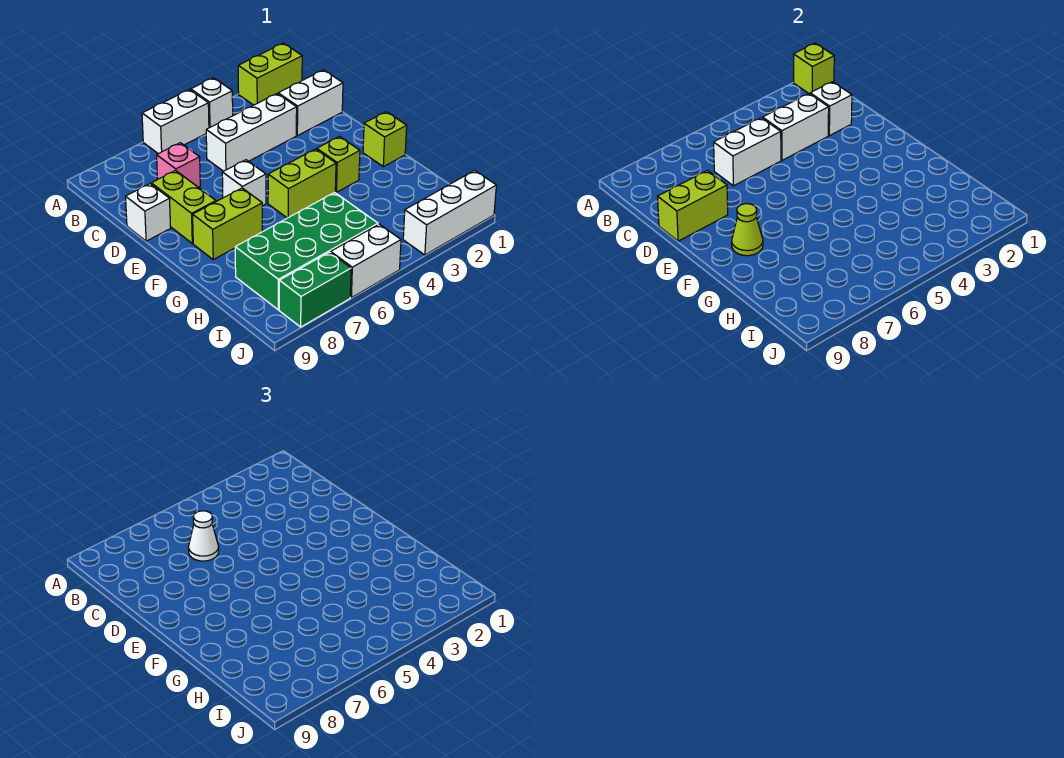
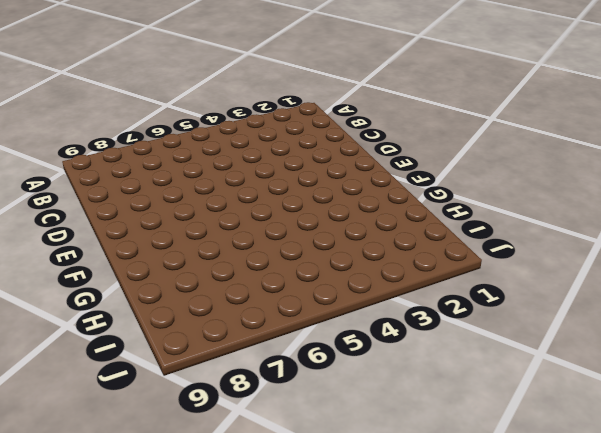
none -> lime brick A1:A2 level 1
none -> white brick A4 level 1
none -> white brick A5:A6 level 1

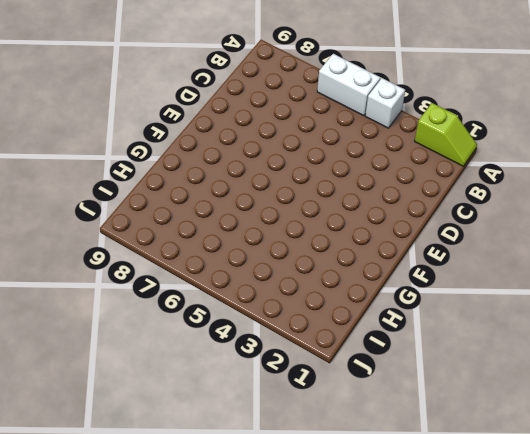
lime slope A1:A2 level 1 top 2 -> lime brick A1:A2 level 1
none -> white brick C1:C2 level 1
none -> white brick C3:C5 level 1
none -> pink brick C7 level 1

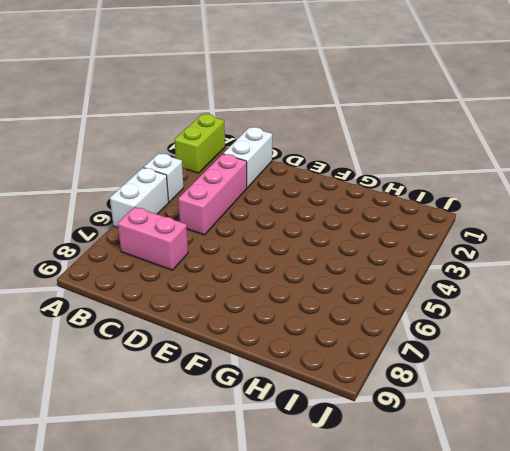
pink brick B7:C7 level 1 -> pink brick C7 level 1
pink brick C3:C5 level 1 -> white brick C3:C5 level 1
none -> lime brick D8:E8 level 1
none -> white brick D9 level 1
none -> white brick E6 level 1

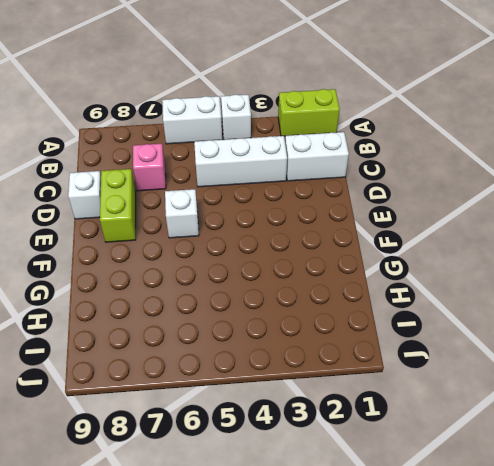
none -> lime brick F1 level 1
none -> lime brick F3 level 1
none -> lime brick F4:F5 level 1

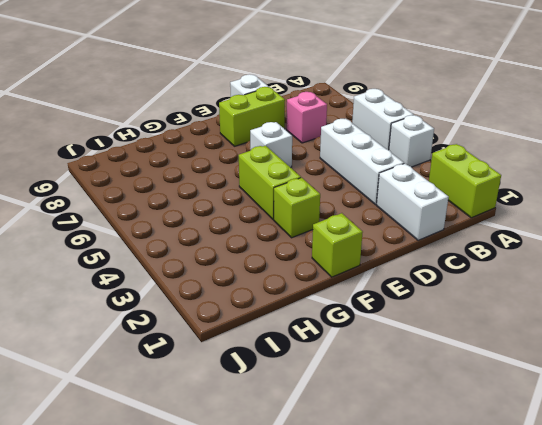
none -> lime brick F7:F8 level 1
none -> green brick H5:I8 level 1
none -> white brick J1:J3 level 1

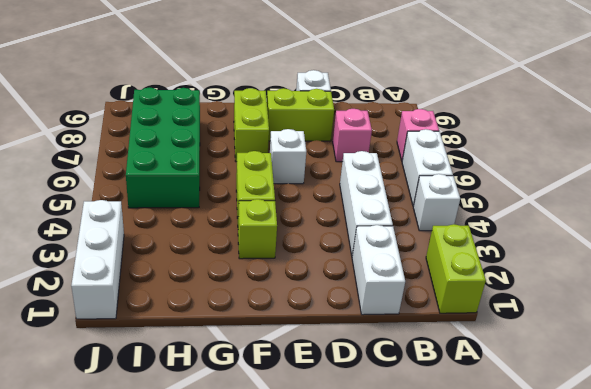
pink brick A7 level 1 -> none
none -> lime brick F1 level 1
none -> white brick J5:J6 level 1
none -> green brick J7:J8 level 1

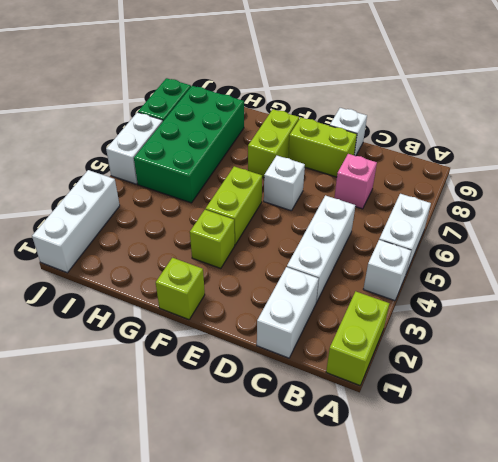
none -> lime brick A1 level 2
none -> white brick C2 level 2
none -> white brick C3:C4 level 2

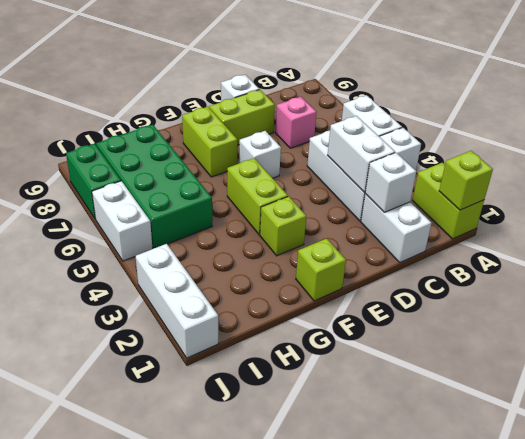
none -> white brick C5:C6 level 2
none -> lime brick D8:D9 level 2
none -> lime cone F8 level 2

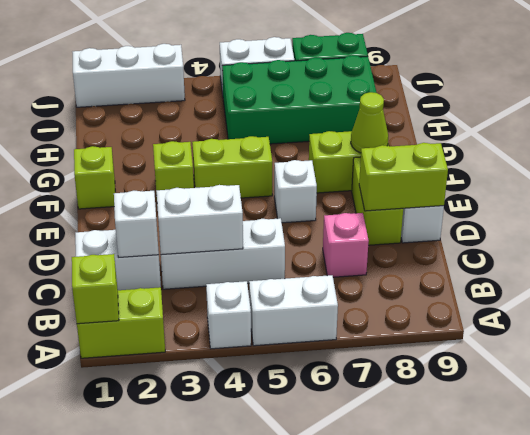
none -> white brick C5:C6 level 2
none -> white cone C6 level 3

